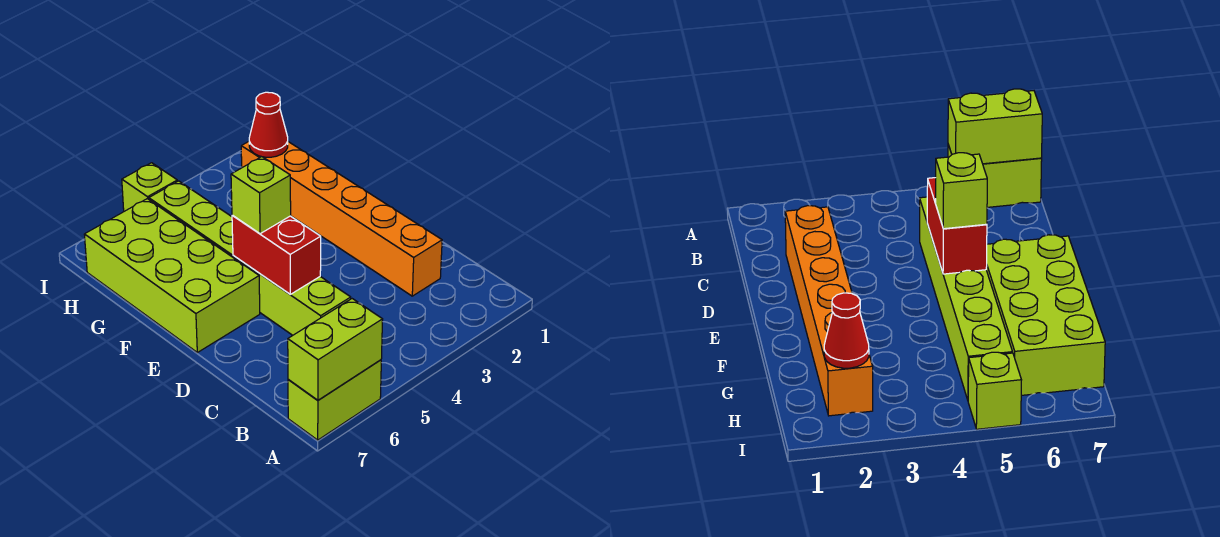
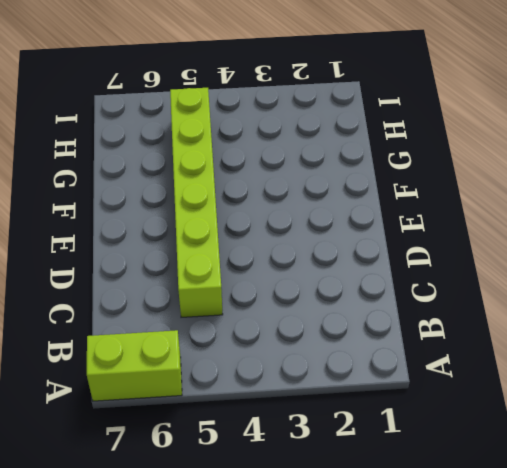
none -> orange brick C2:H2 level 1
none -> lime brick E6:H7 level 1

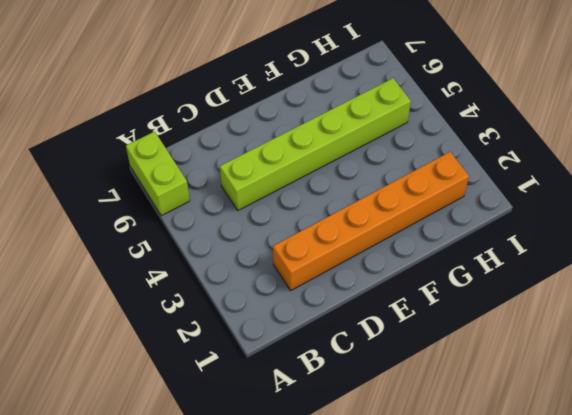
none -> lime brick E6:H7 level 1
none -> lime brick I5 level 1

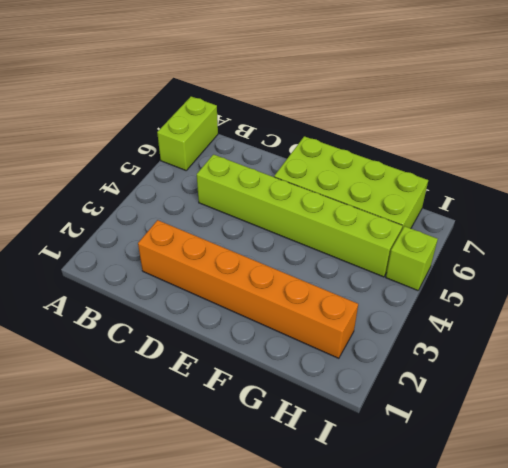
none -> lime brick A6:A7 level 2
none -> red brick D5:E5 level 2

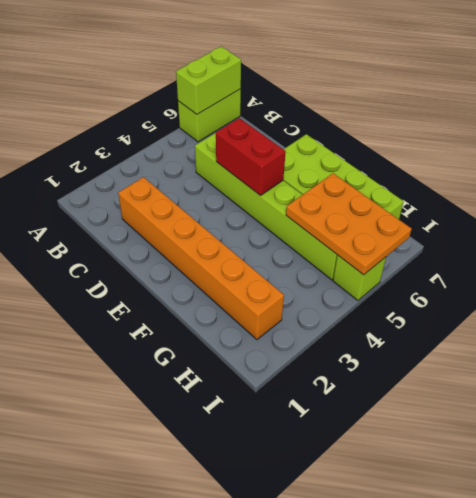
orange plate G5:I6 level 2 -> none
none -> red cone H2 level 2
none -> lime brick E5 level 3

